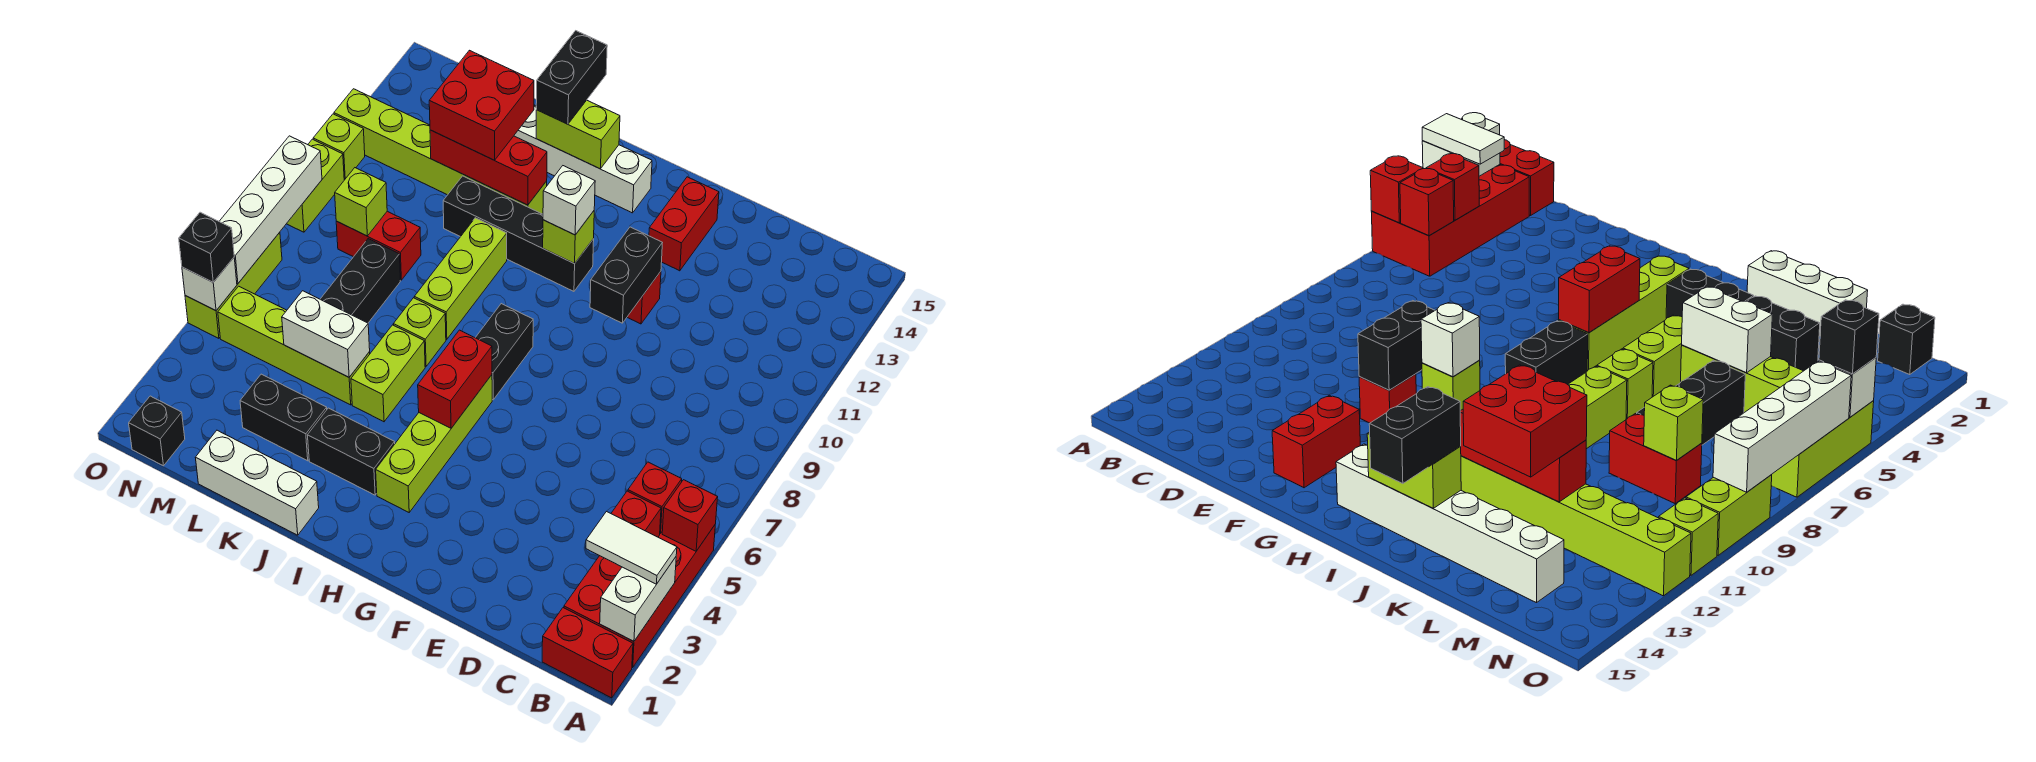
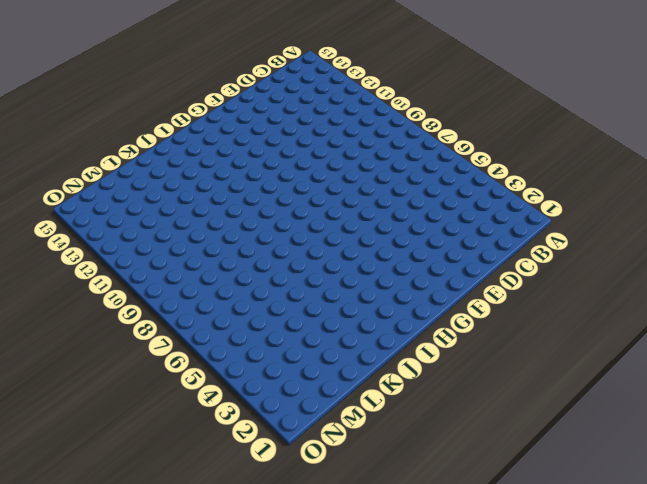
none -> red brick A1:B1 level 1
none -> red brick A2:B5 level 1
none -> red brick F11 level 1
none -> red brick F13:F14 level 1

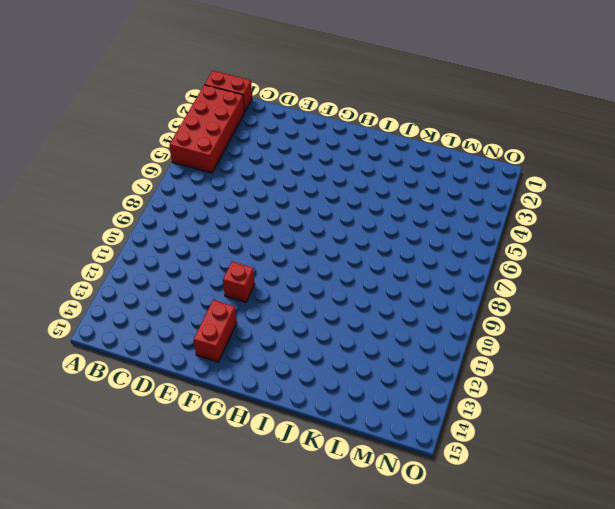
none -> lime brick H3:H6 level 1
none -> black brick H7:H8 level 1
none -> black brick H11:K11 level 1
none -> white brick H14:M14 level 1

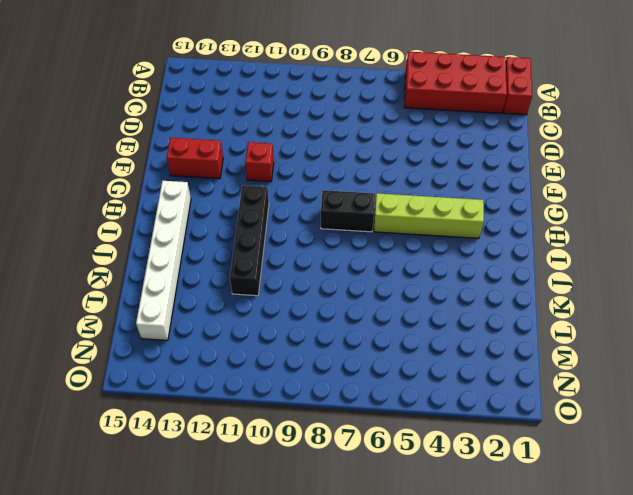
none -> black brick I3:J3 level 1
none -> white brick J1:L1 level 1
none -> lime brick J5:J6 level 1
none -> lime brick J7 level 1

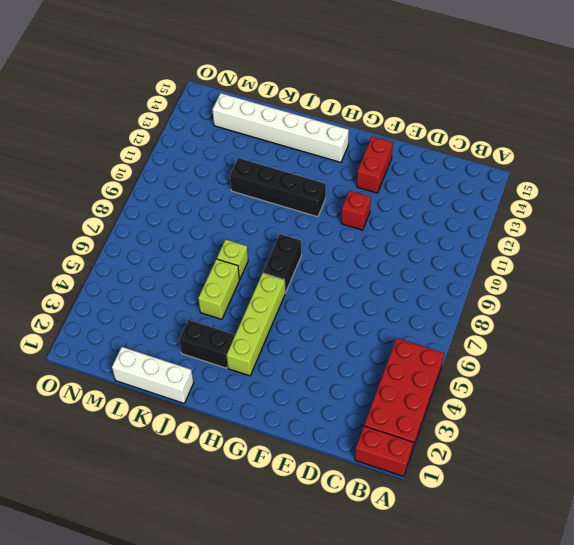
none -> lime brick J8:J10 level 1
none -> lime brick J12:O12 level 1
none -> black brick K3:L3 level 1
none -> lime brick K5:N5 level 1

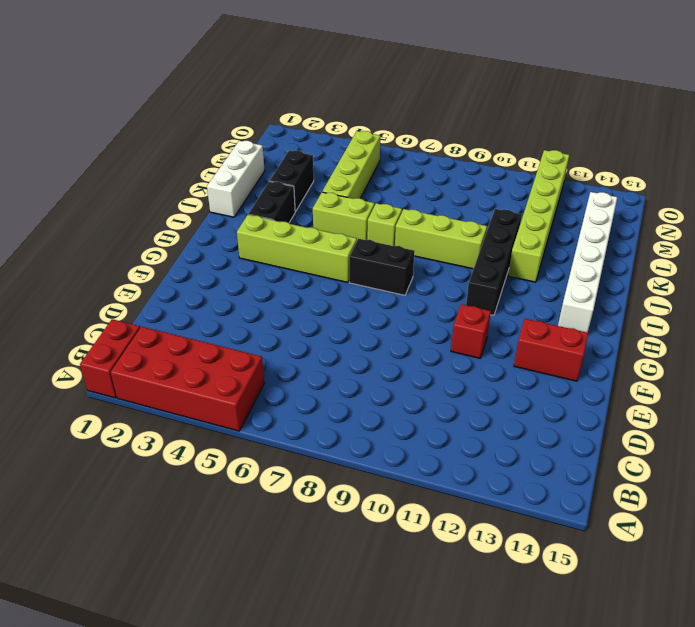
none -> black brick L6:L8 level 1
none -> red brick L9:M9 level 1
none -> black brick N1 level 1
none -> lime brick O5:O7 level 1

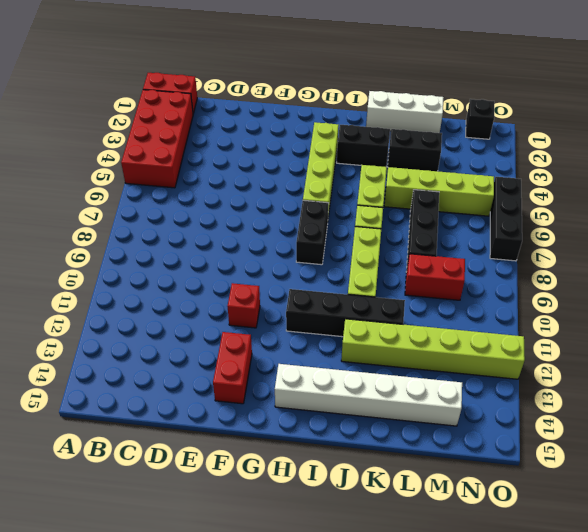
black brick O5:O7 level 1 -> lime brick O5:O7 level 1
none -> lime brick O9:O10 level 1
none -> lime brick O11 level 1
none -> white brick A2:A3 level 2
none -> red brick A5 level 2

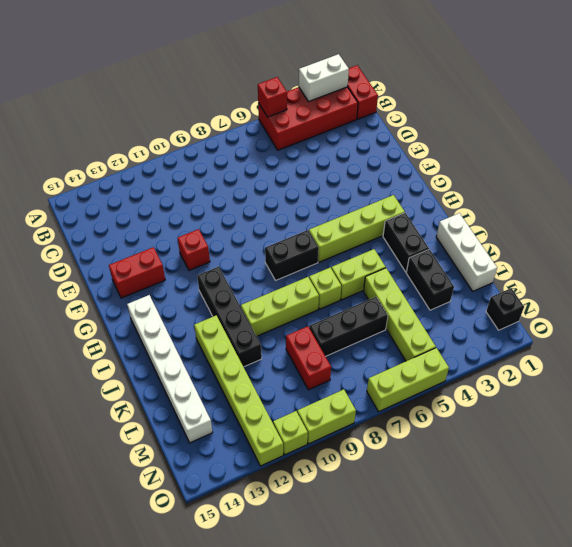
none -> red brick B4 level 2
none -> red brick B5 level 2
none -> black brick F10:F11 level 2
none -> red brick H5:H6 level 2

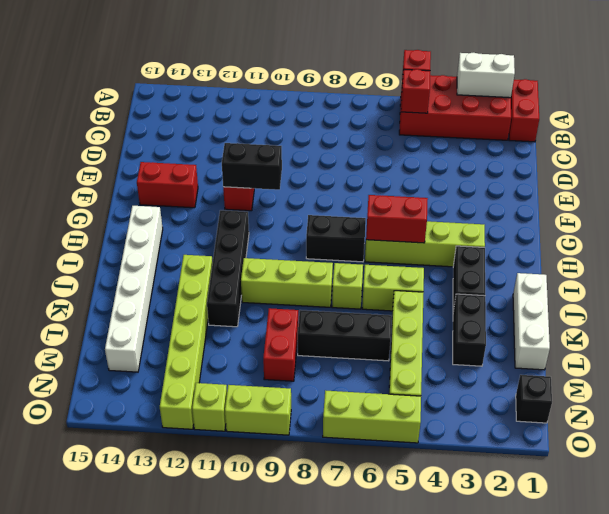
none -> red brick B4 level 2
none -> lime brick H11 level 2
none -> lime brick I14:J14 level 2
none -> red brick J12:L12 level 2

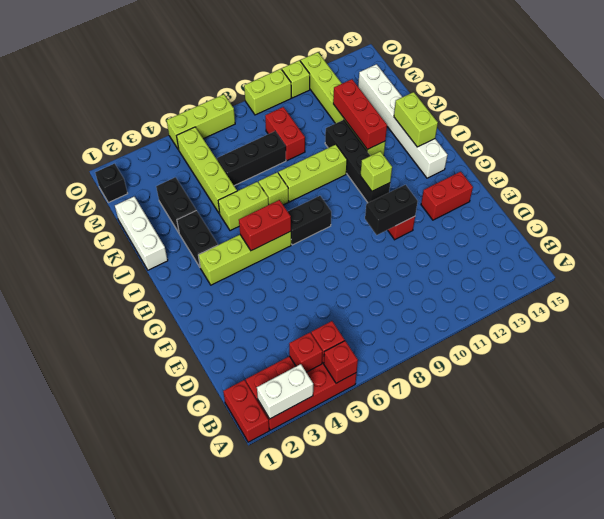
none -> white brick K5:L5 level 2
none -> lime brick M9 level 2
none -> white brick O5 level 2
none -> white brick O6:O9 level 2

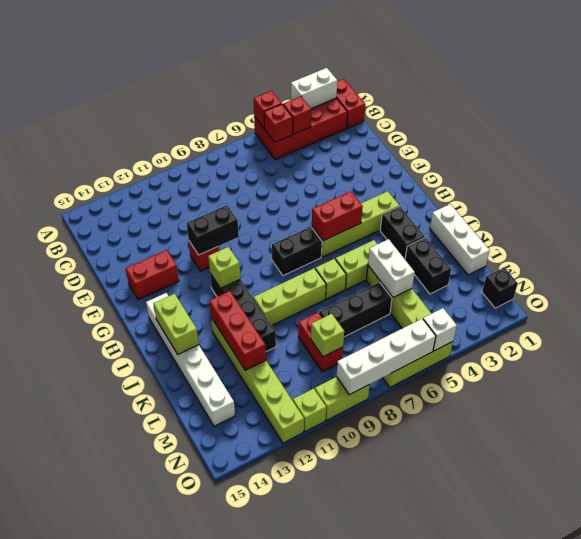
none -> white tile A3:B3 level 3
none -> white brick H11 level 3
none -> black brick J14:J15 level 3
none -> red brick K12:L13 level 3

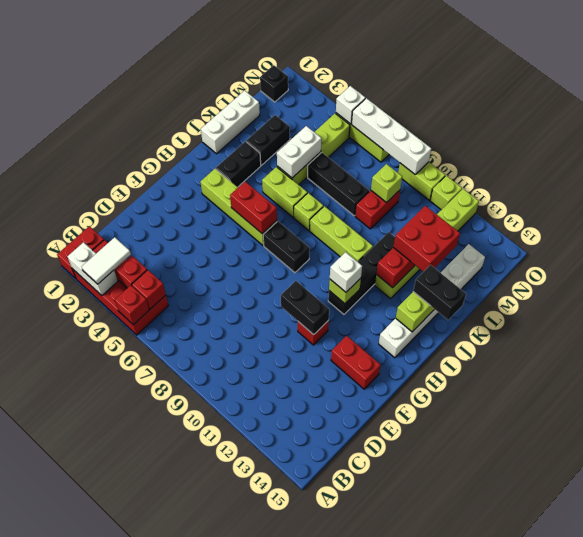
none -> black brick O5 level 3

